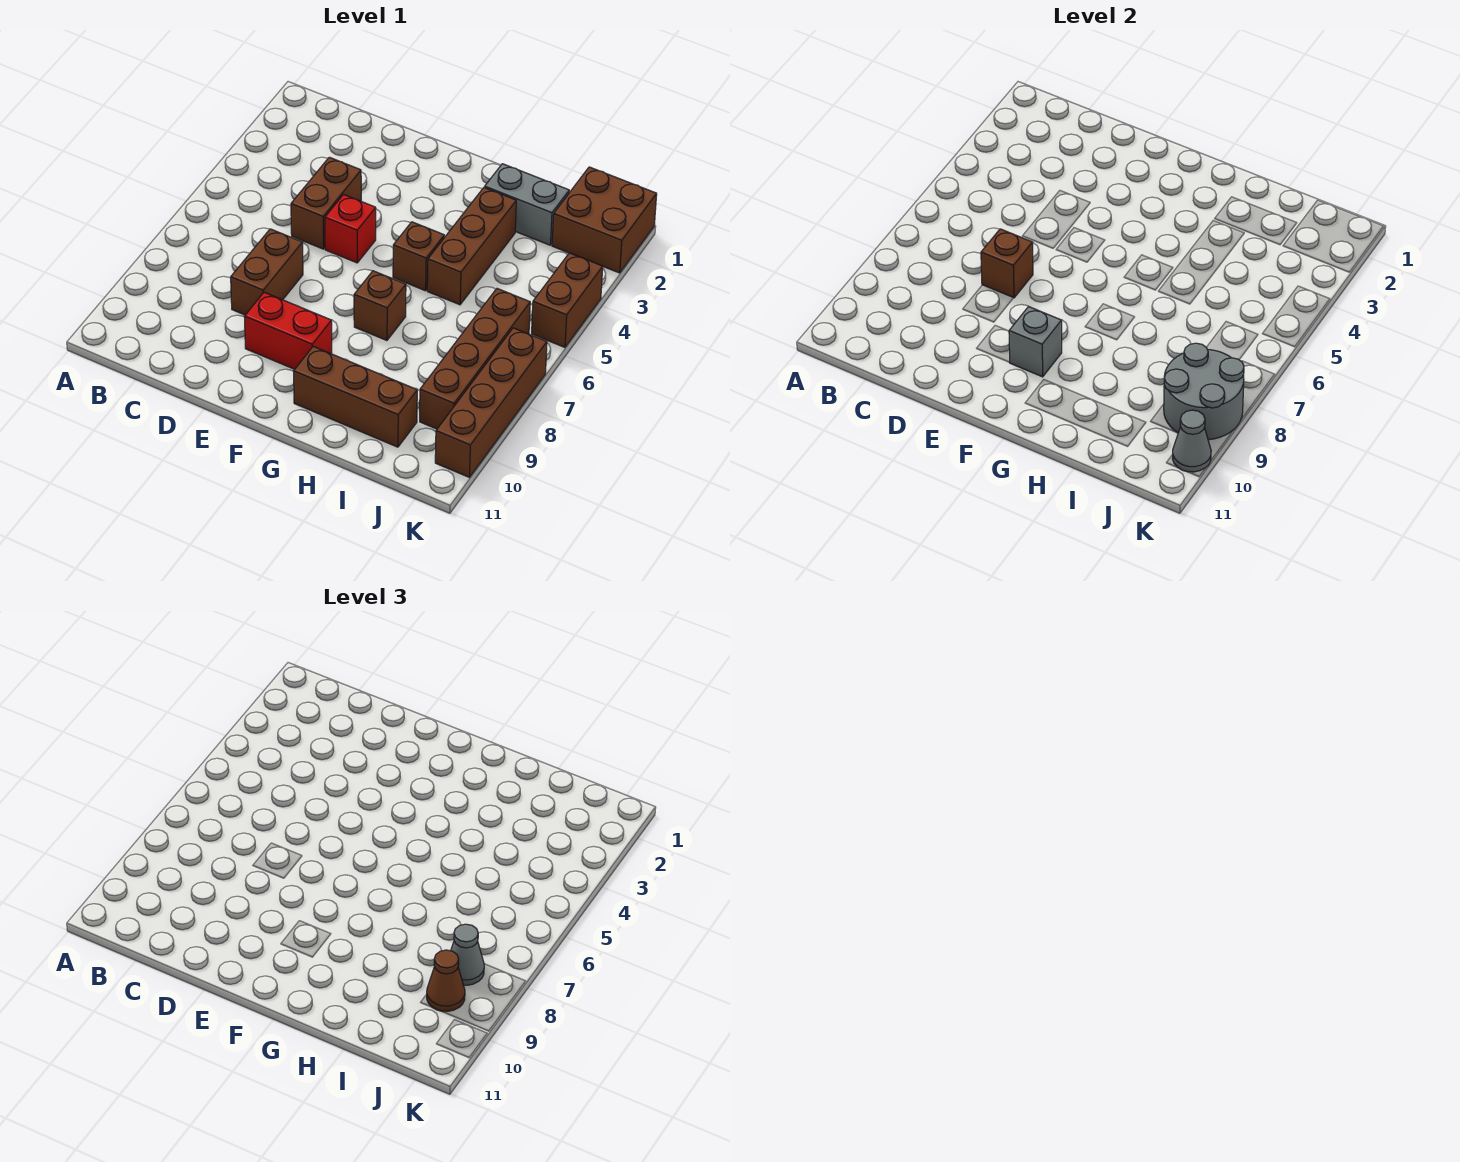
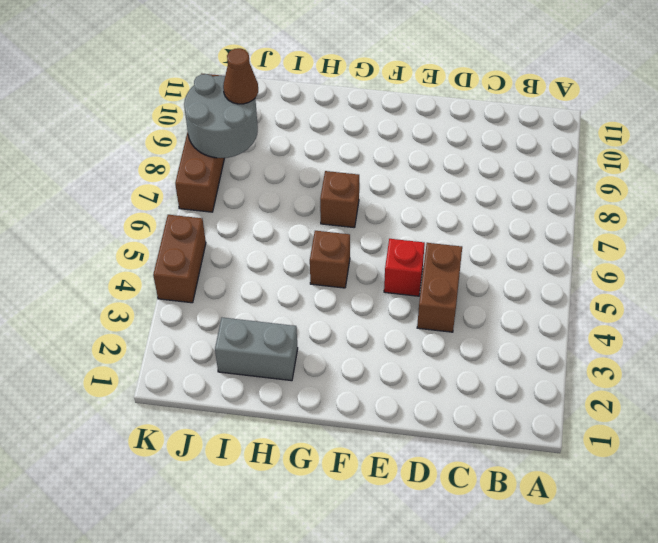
none -> brown brick D7:D8 level 1
none -> red brick E9:F9 level 1
none -> brown brick G10:I10 level 1

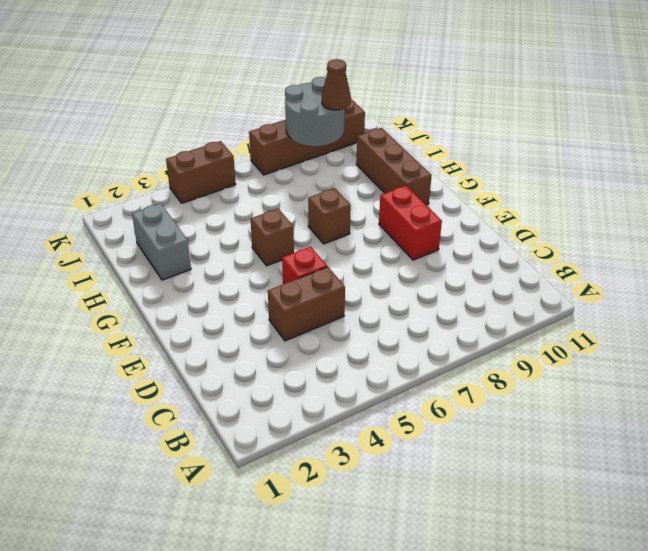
none -> brown brick D7:D8 level 1
none -> brown brick H3:H5 level 1
none -> brown brick J1:K2 level 1

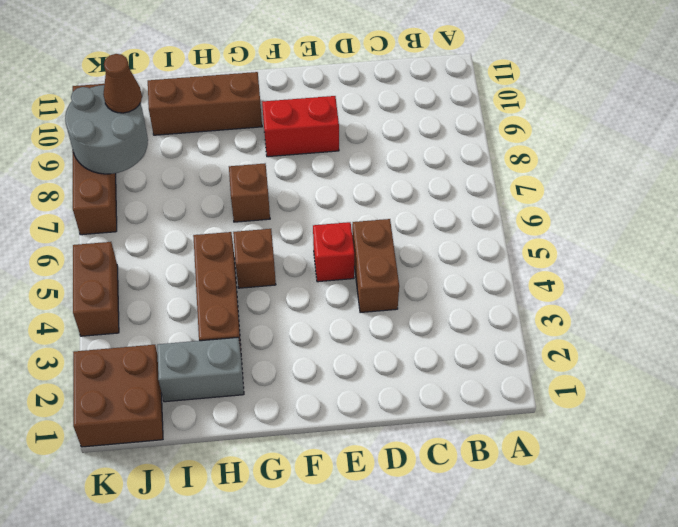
none -> brown brick D7:D8 level 1
none -> brown brick J6:J9 level 1
none -> brown brick D7 level 2

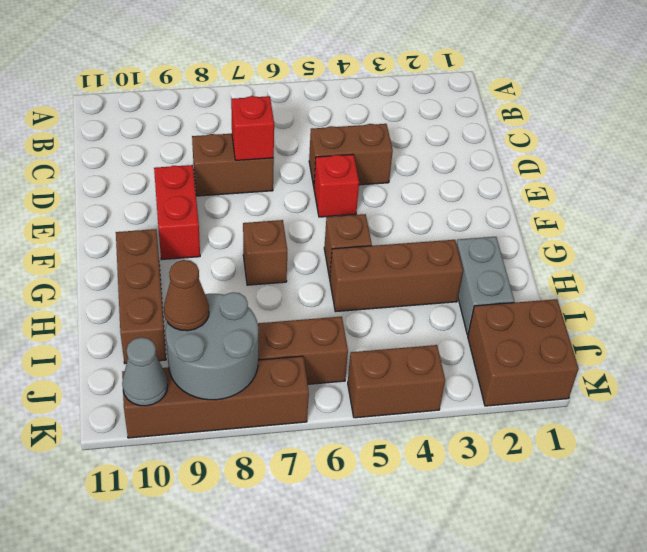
red brick D7 level 2 -> brown brick D7 level 2
none -> grey brick F9 level 2
none -> grey cone J8 level 3

